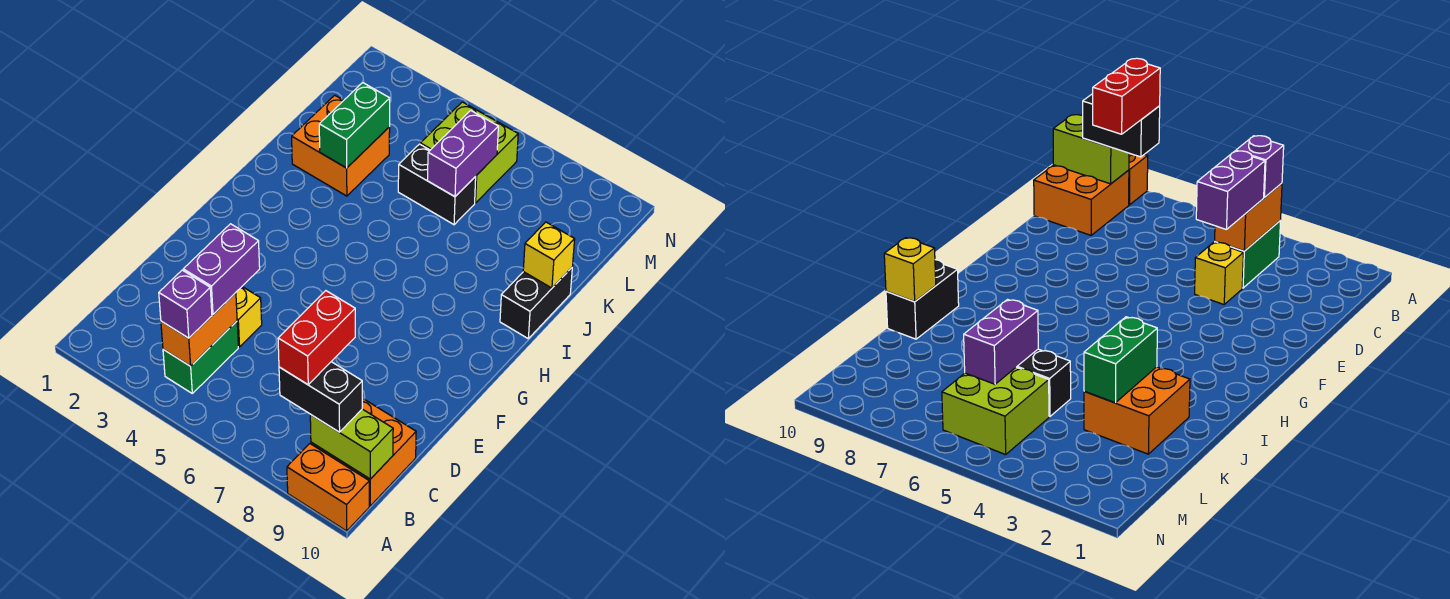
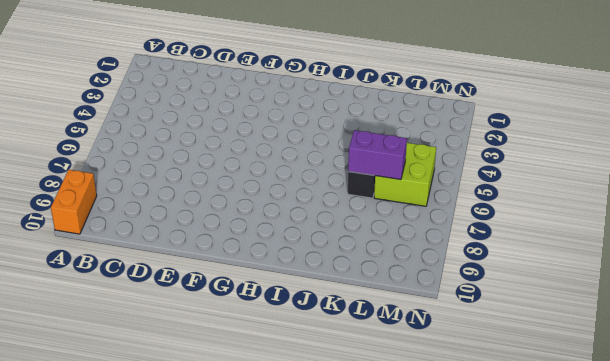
none -> green brick B4:C4 level 1
none -> orange brick B9:C10 level 1
none -> yellow brick D4 level 1

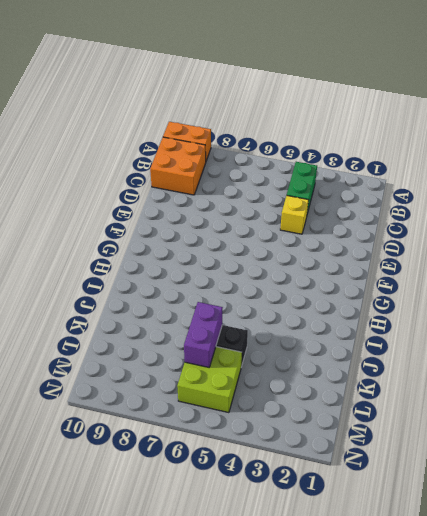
none -> black brick I10:J10 level 1
none -> orange brick J2:K3 level 1
none -> orange brick B4:C4 level 2

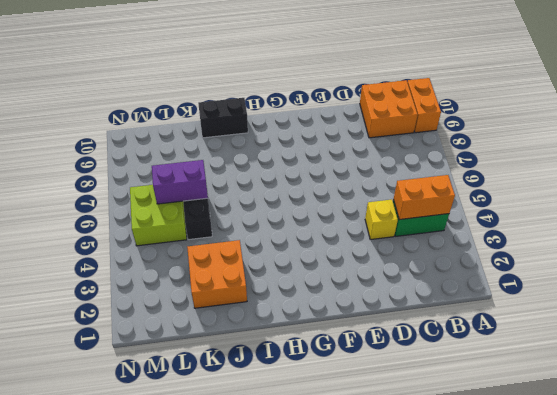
none -> lime brick B9:B10 level 2
none -> green brick J3:K3 level 2
none -> yellow brick J10 level 2

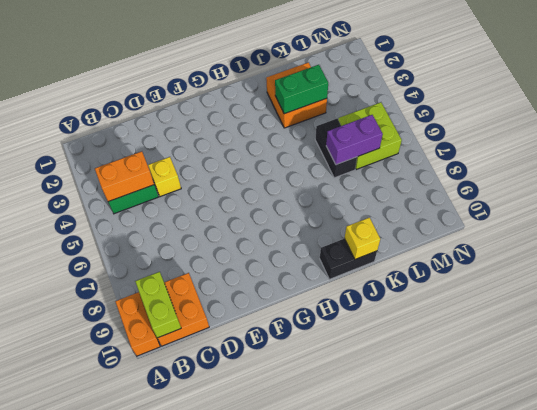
none -> purple brick B4 level 3
none -> black brick B8:B9 level 3
none -> purple brick C4:D4 level 3

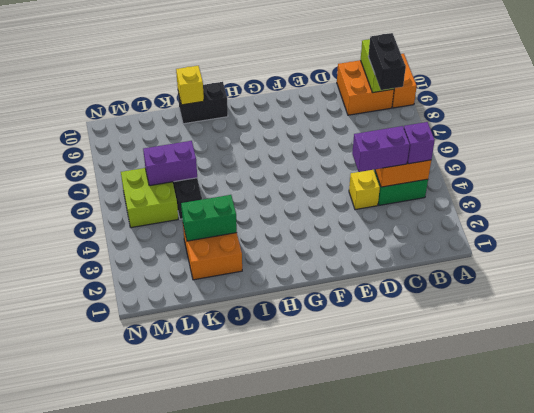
none -> red brick B8:C8 level 4

